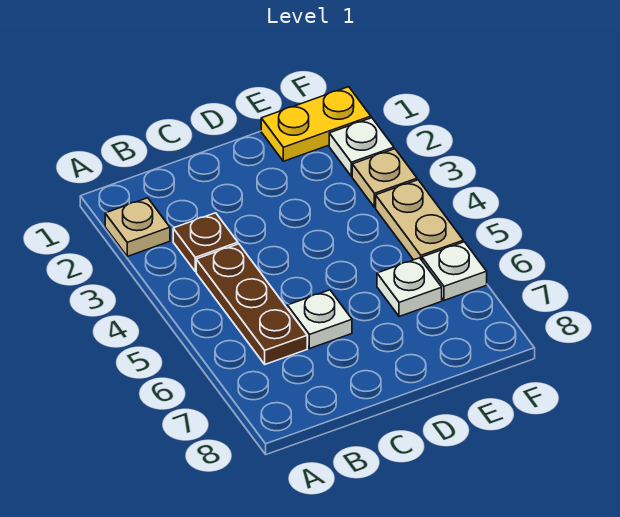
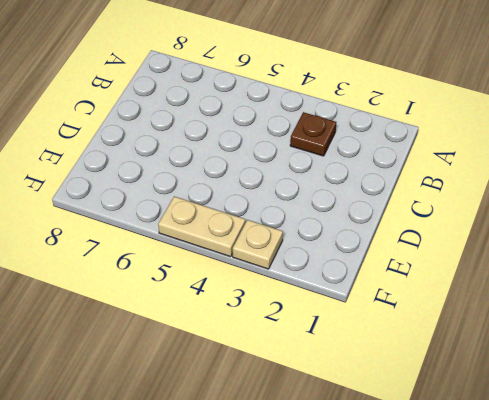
none -> tan plate A2 level 1
none -> brown plate B4:B6 level 1

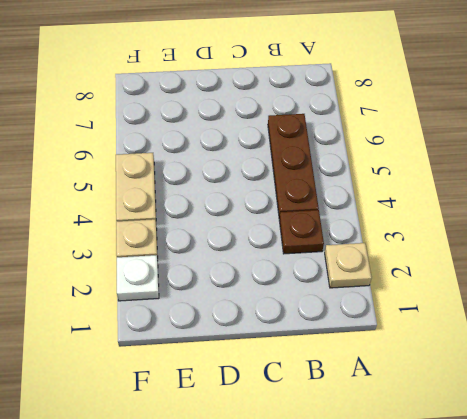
none -> white plate C6 level 1
none -> yellow plate E1:F1 level 1

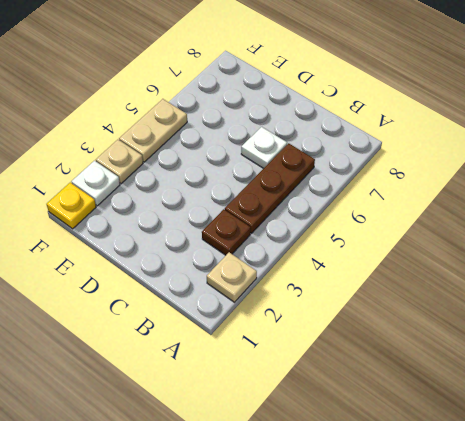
yellow plate F1 level 1 -> yellow plate E1:F1 level 1
none -> white plate E6 level 1
none -> white plate F6 level 1

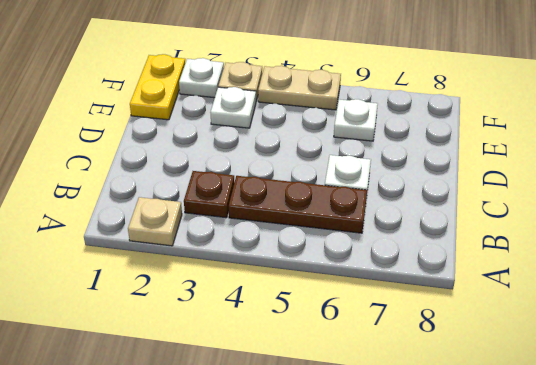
white plate E3 level 1 -> white plate F6 level 1

